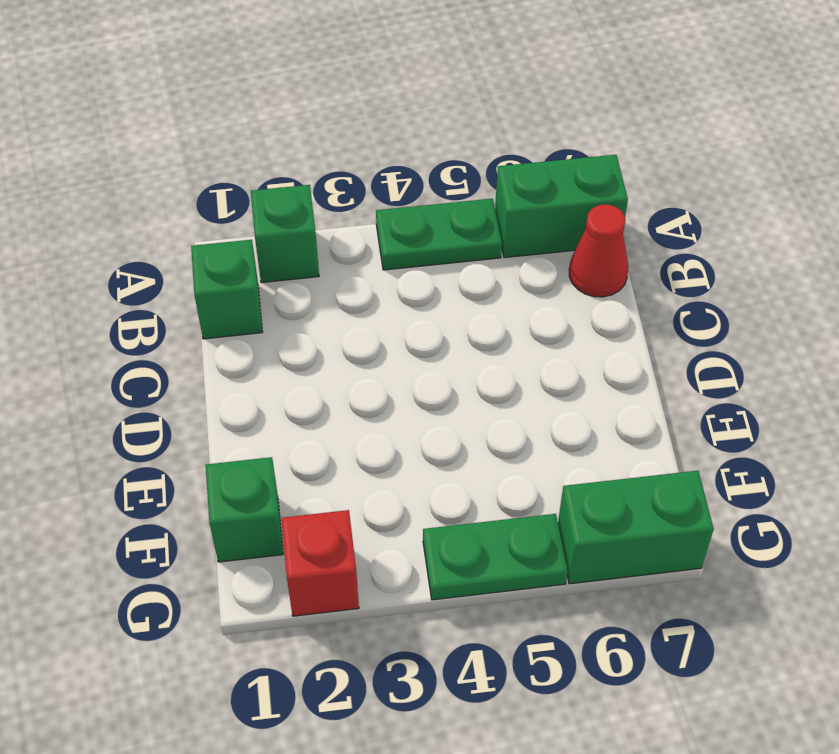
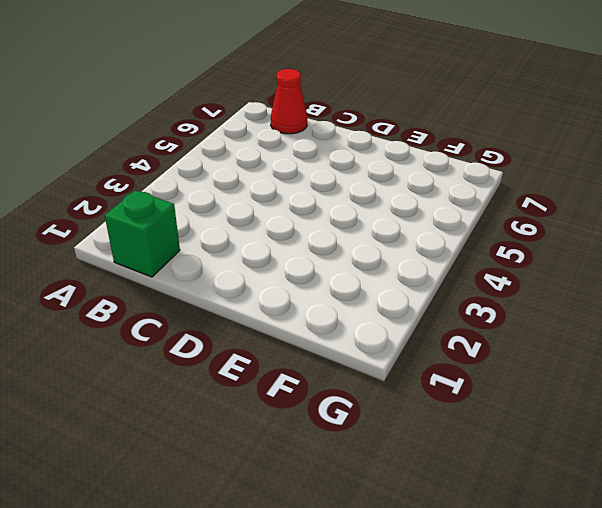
none -> green brick A2 level 1
none -> green plate A4:A5 level 1

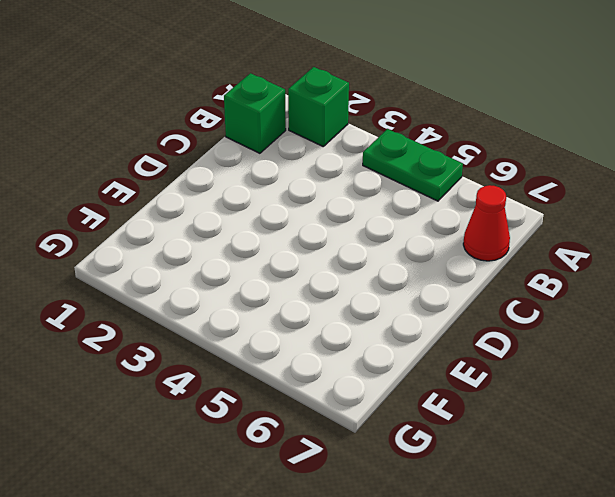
none -> green brick A6:A7 level 1
none -> green brick F1 level 1

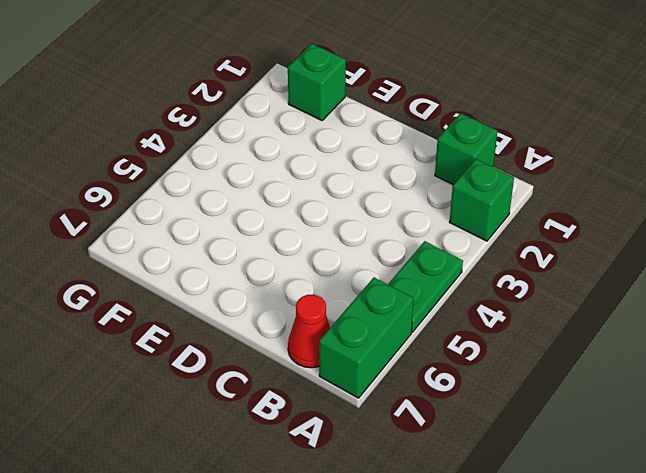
none -> red brick G2 level 1
none -> green plate G4:G5 level 1

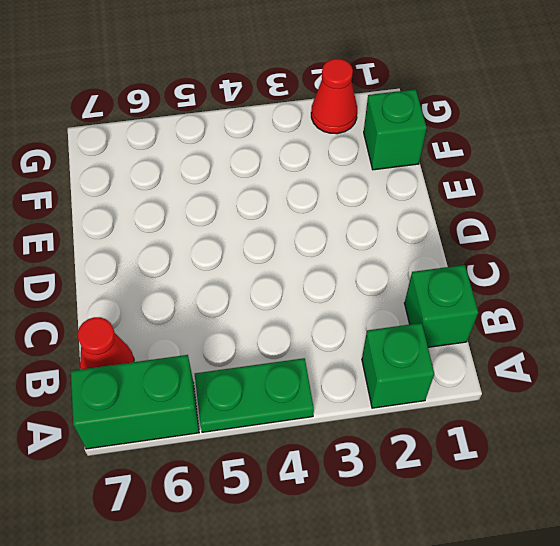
red cone G2 level 1 -> red brick G2 level 1
none -> green plate G4:G5 level 1
none -> green brick G6:G7 level 1

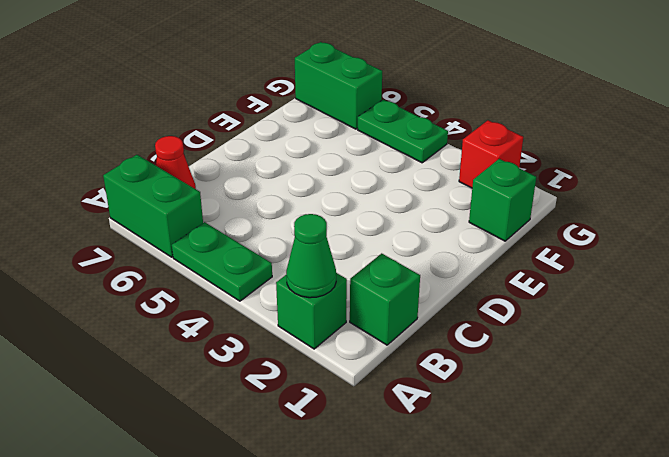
green cone A2 level 2 -> none

